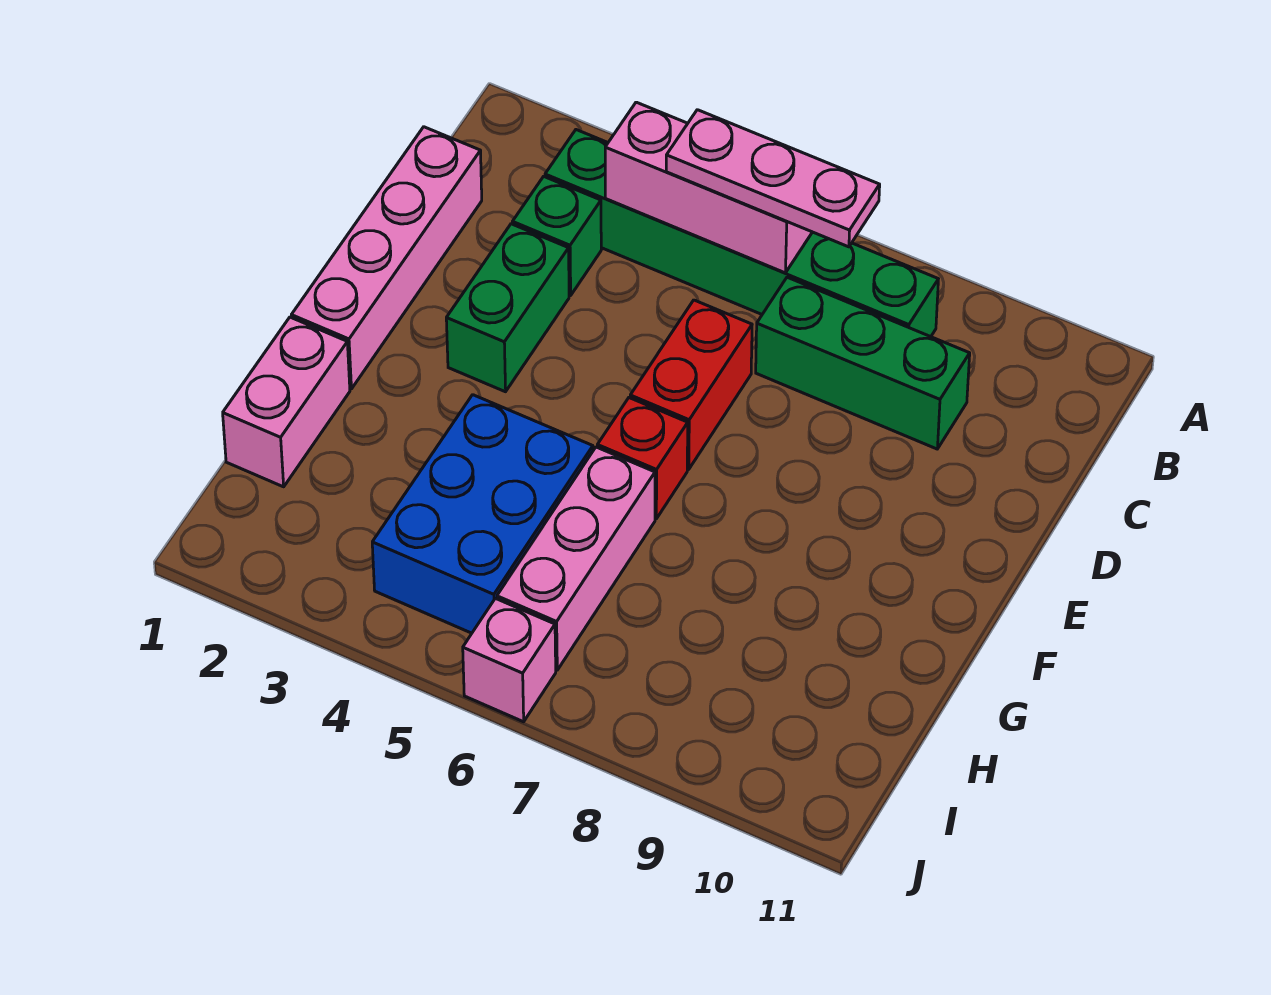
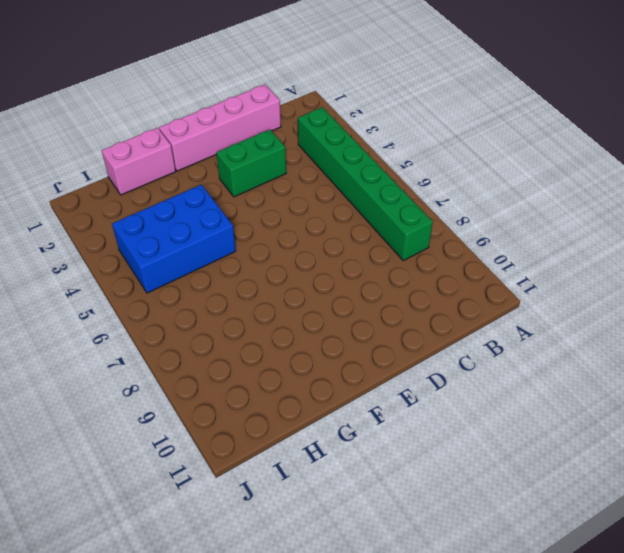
none -> green brick C3 level 1
none -> green brick C7:C9 level 1
none -> red brick D6:E6 level 1

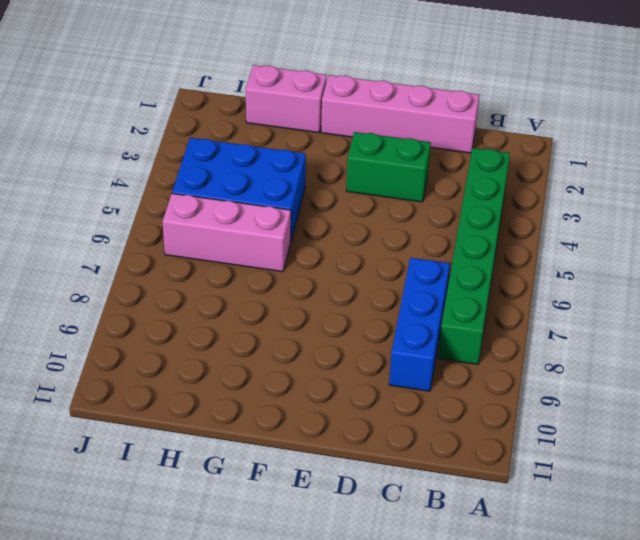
blue brick C7:C9 level 1 -> green brick C7:C9 level 1
none -> green brick C3 level 1
none -> red brick D6:E6 level 1
none -> red brick F6 level 1

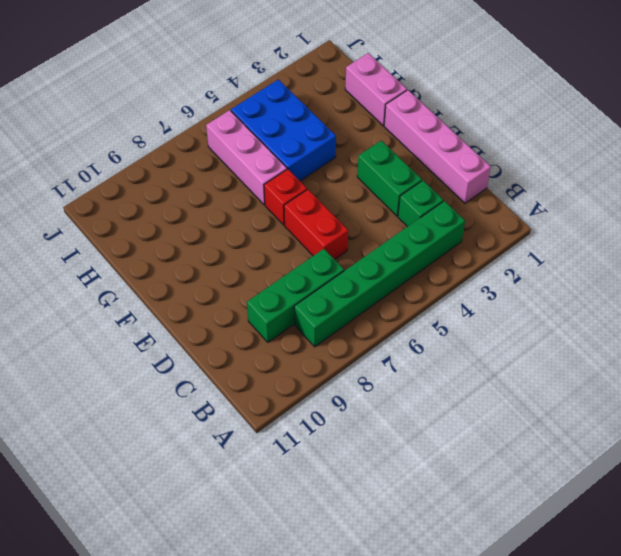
none -> pink brick J6 level 1
none -> pink brick B4:B6 level 2
none -> pink plate B5:B7 level 3

